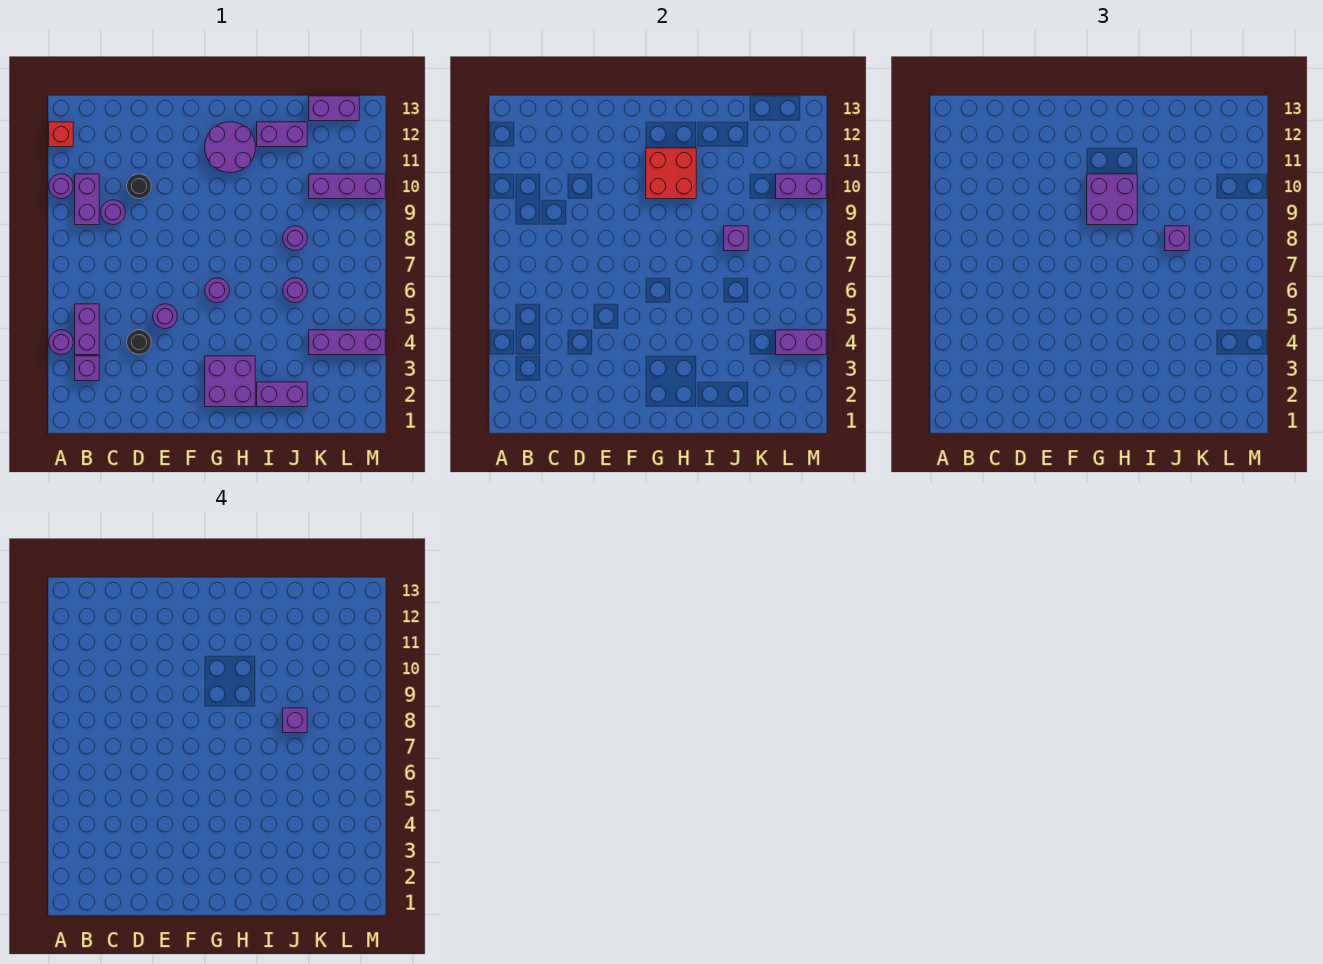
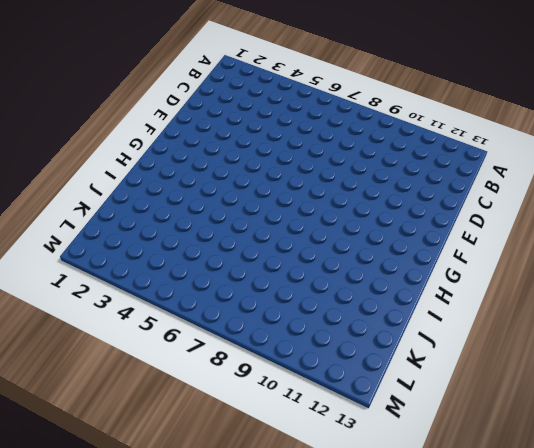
none -> purple round brick A4 level 1
none -> purple round brick A10 level 1
none -> red brick A12 level 1

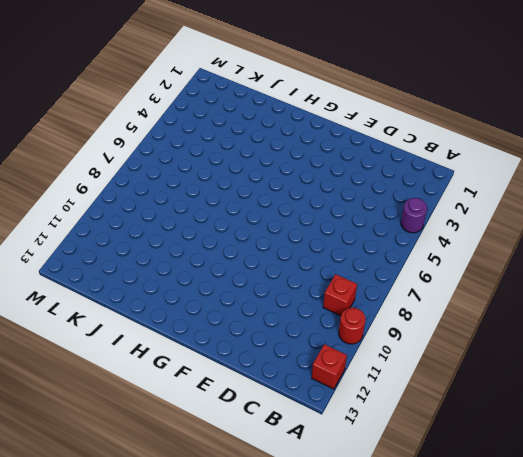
red round brick A10 level 1 -> purple round brick A10 level 1
red brick B9 level 1 -> purple brick B9:B10 level 1
none -> purple brick B3 level 1
none -> purple brick B4:B5 level 1
none -> purple round brick C9 level 1

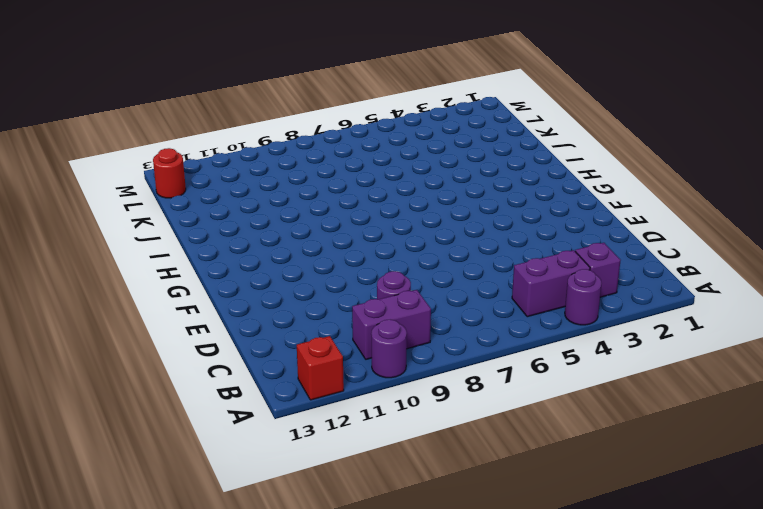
red round brick L13 level 1 -> purple brick K13:L13 level 1
none -> black round brick D4 level 1
none -> black round brick D10 level 1
none -> purple round brick E5 level 1

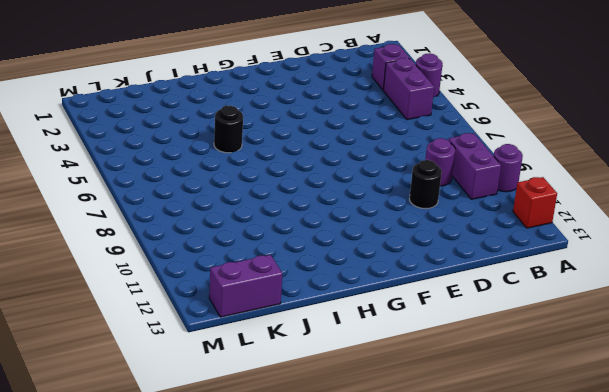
black round brick I5 level 1 -> black round brick D4 level 1
none -> purple round brick E5 level 1
none -> purple brick G2:H3 level 1
none -> purple round brick G6 level 1

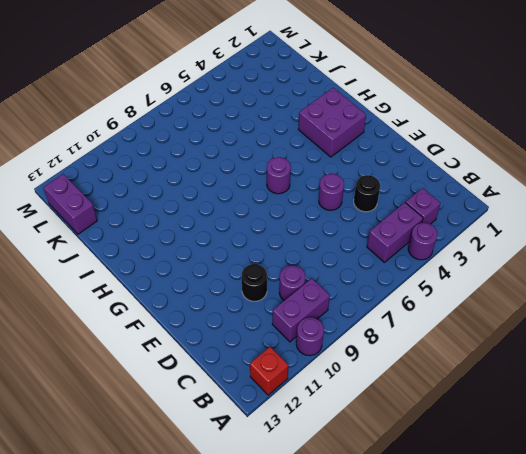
none -> purple round brick G11:H12 level 1
none -> purple brick I2:J2 level 1
none -> purple brick I12:J12 level 1

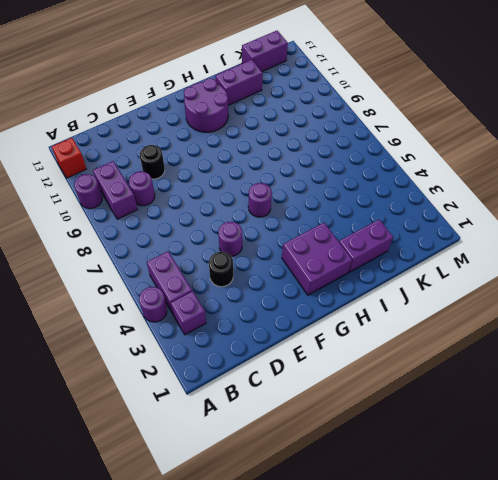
none -> purple round brick J6 level 1
none -> purple round brick J8 level 1
none -> purple brick K4:M4 level 1

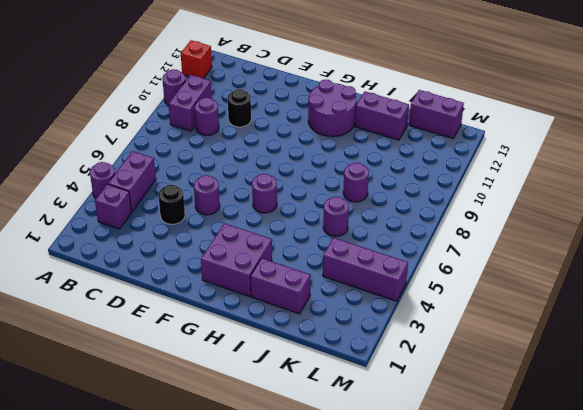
none -> purple brick K10:M10 level 1
none -> red brick G10:H11 level 2
none -> purple brick J8 level 2

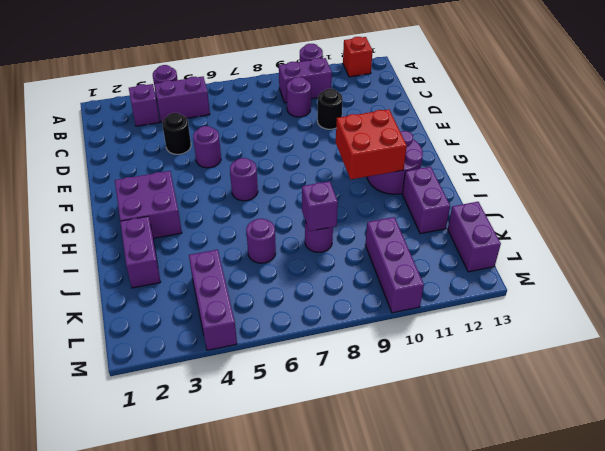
none -> purple brick L4:M4 level 2
none -> purple brick L10:M10 level 2
none -> purple brick G9:H10 level 3

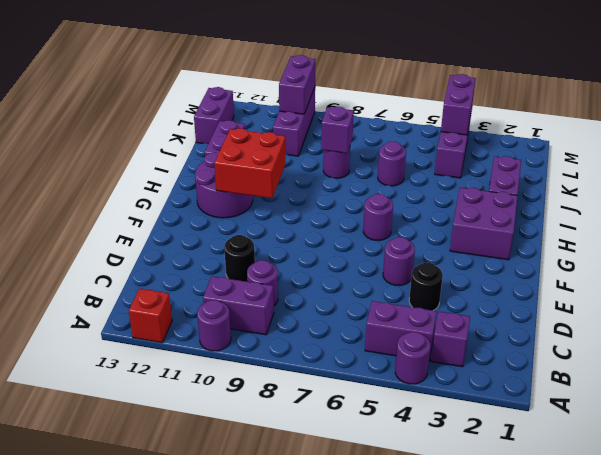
none -> purple brick G9:H10 level 3
none -> purple brick J8 level 3
none -> purple brick J8 level 4

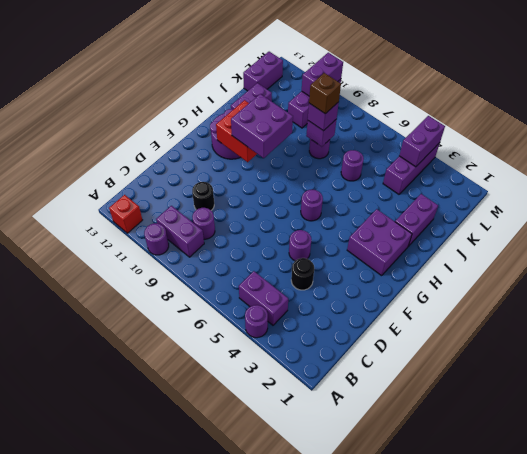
brown brick J8 level 4 -> purple brick J8 level 4
none -> purple brick B3 level 1

